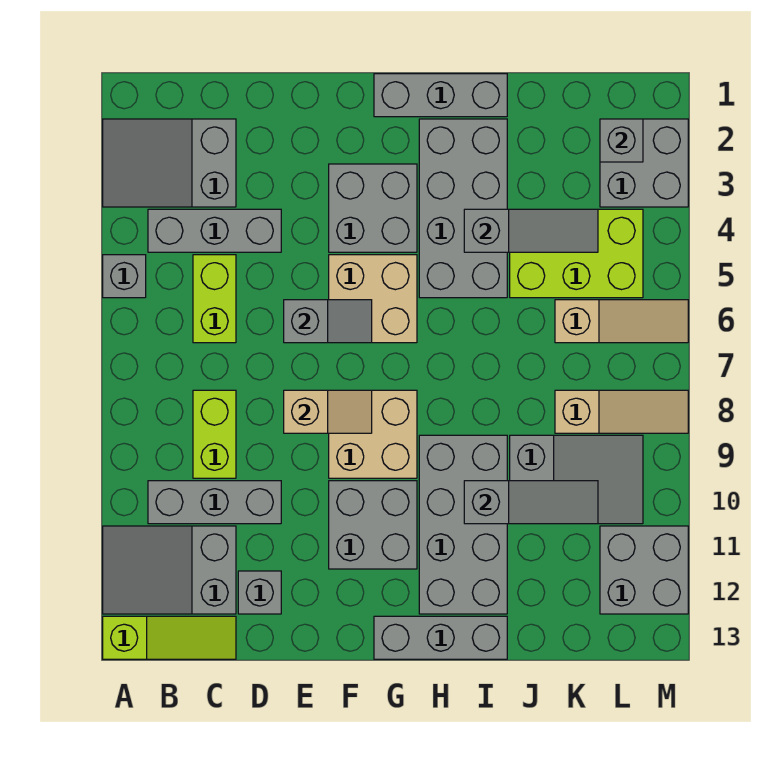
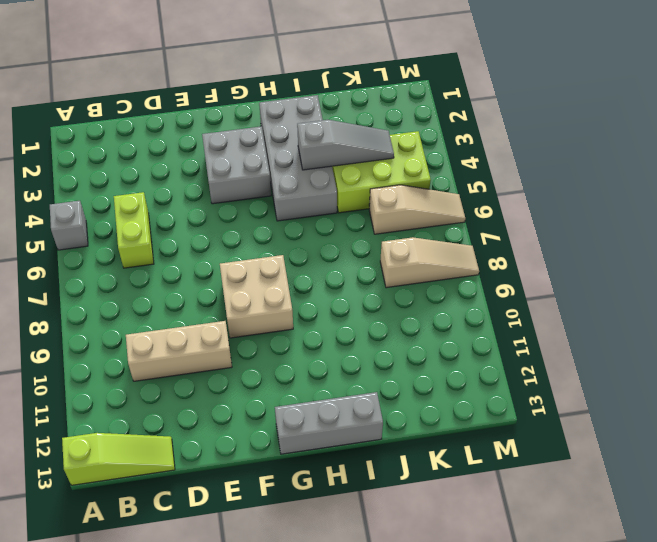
tan brick C10:E10 level 1 -> grey brick B10:D10 level 1
none -> grey slope A2:C3 level 1 top C
none -> grey slope A11:C12 level 1 top C
none -> grey brick B4:D4 level 1

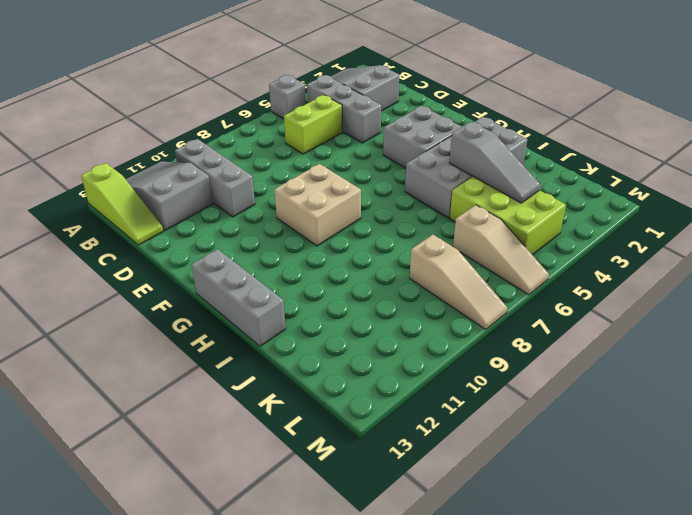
none -> lime brick C8:C9 level 1
none -> grey brick D12 level 1
none -> tan brick F5:G6 level 1

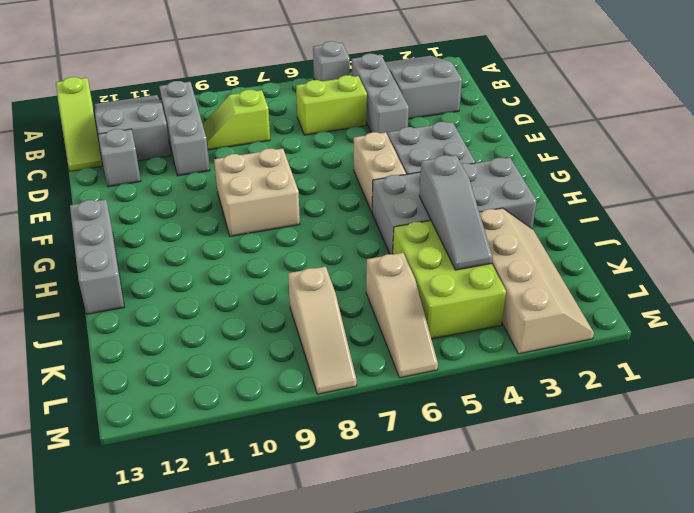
lime slope C8:C9 level 1 top 8 -> lime brick C8:C9 level 1
tan brick F5:G5 level 1 -> tan brick F5:G6 level 1
tan slope J2:M3 level 1 top 3 -> grey brick L2:M3 level 1
none -> grey brick F10:G11 level 1
none -> grey brick G1:I1 level 1
none -> grey brick H9:I12 level 1

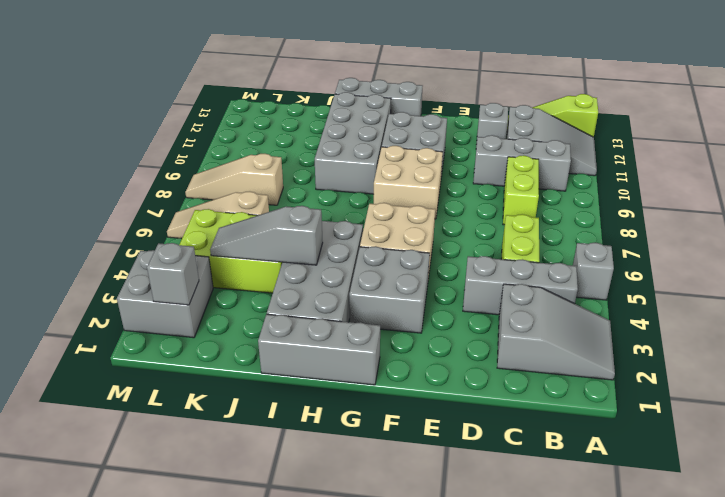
none -> grey slope J9:L10 level 1 top J
none -> grey brick L11:M12 level 1
none -> grey slope E6:F6 level 2 top E

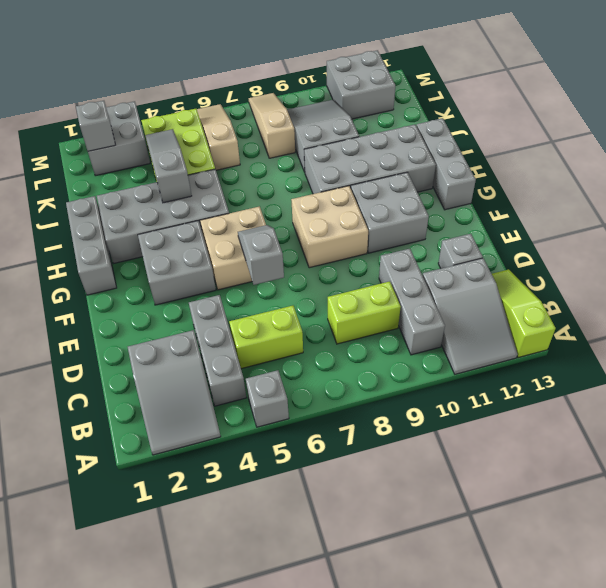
none -> tan slope E8:F8 level 2 top E
none -> grey slope I10:K10 level 2 top I

